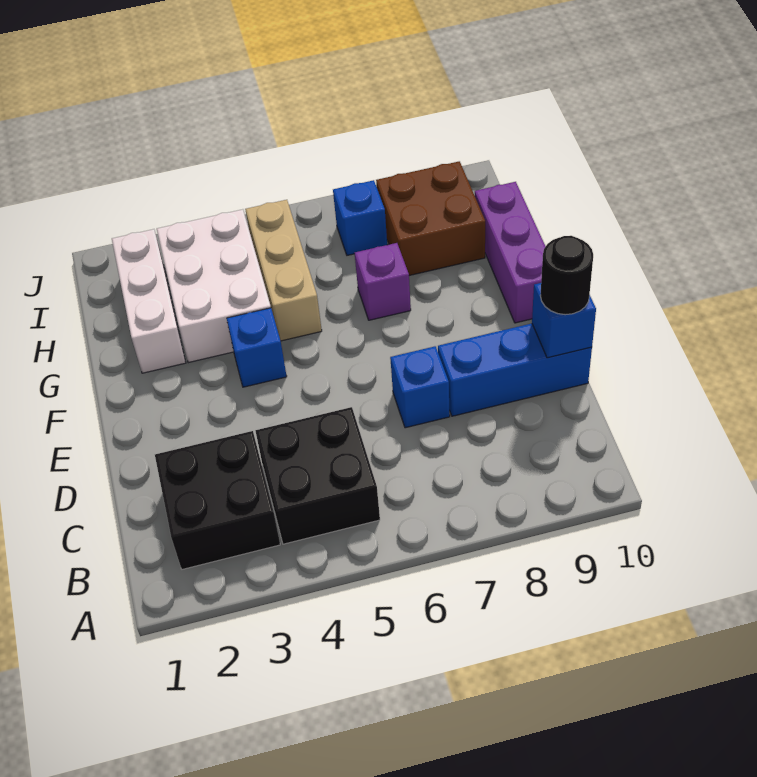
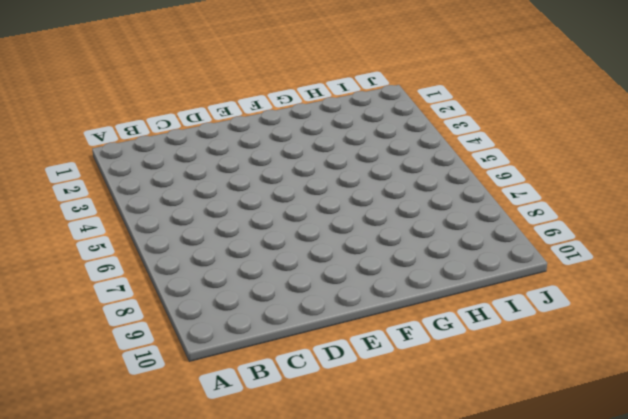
none -> black brick B2:C3 level 1
none -> black brick B4:C5 level 1
none -> blue brick D7 level 1

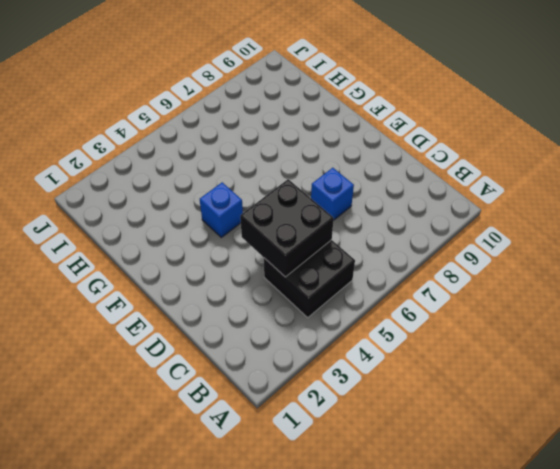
black brick C4:D5 level 2 -> black brick B2:C3 level 1
none -> blue brick D8:D10 level 1
none -> purple brick F10:H10 level 1
none -> white brick G2:I2 level 1

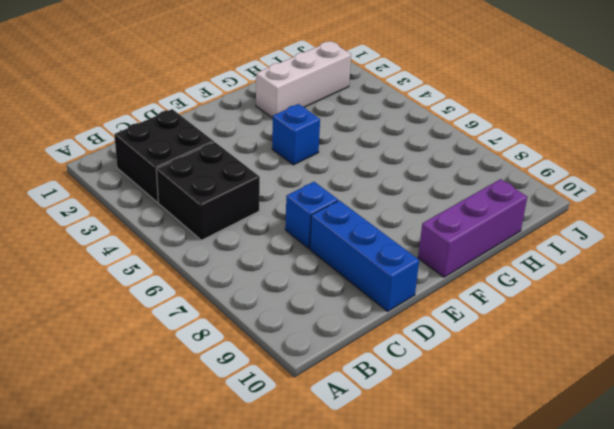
none -> white brick G3:I4 level 1
none -> tan brick G5:I5 level 1
none -> purple brick G7 level 1

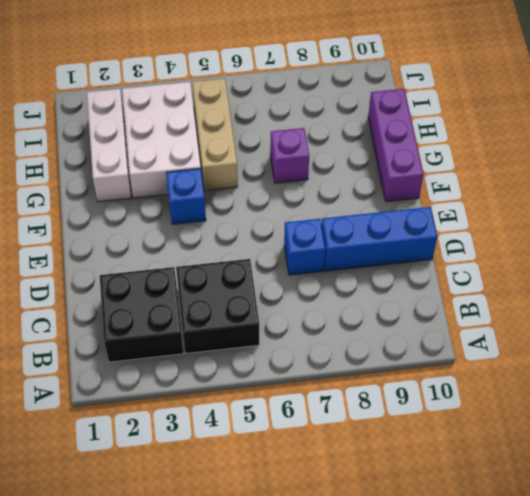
none -> brown brick H8:I9 level 1
none -> blue brick I7 level 1
none -> blue brick D10 level 2

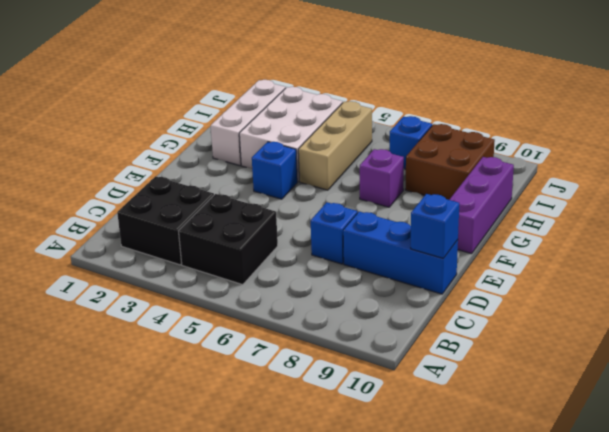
none -> black round brick D10 level 3

